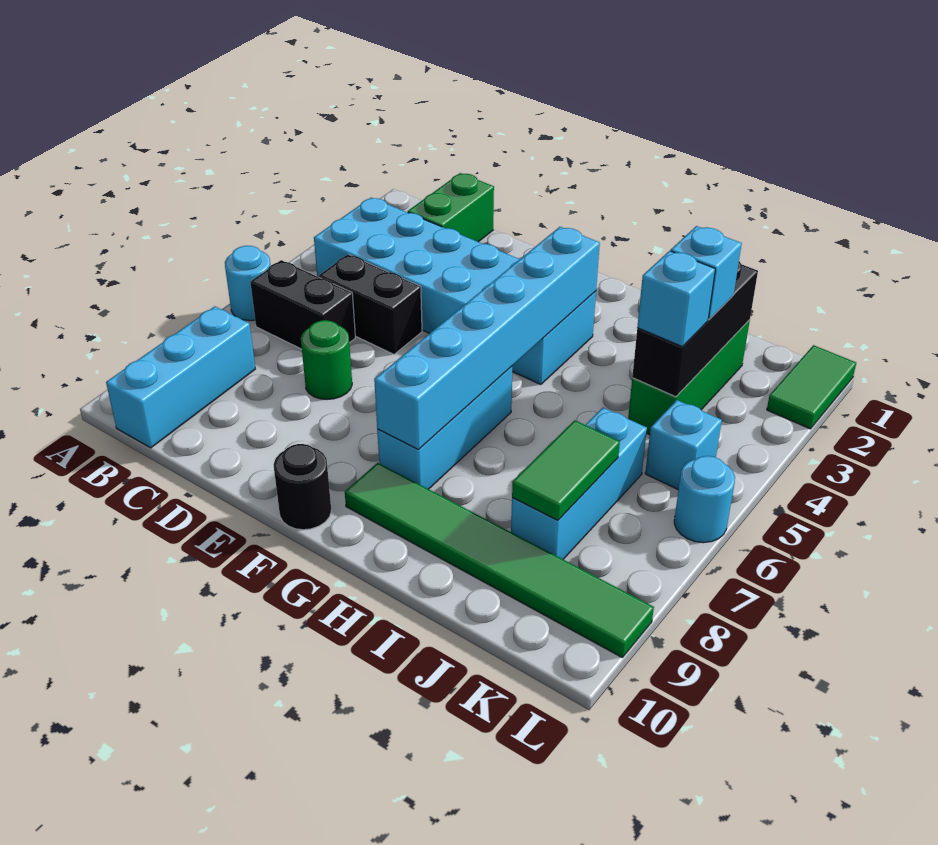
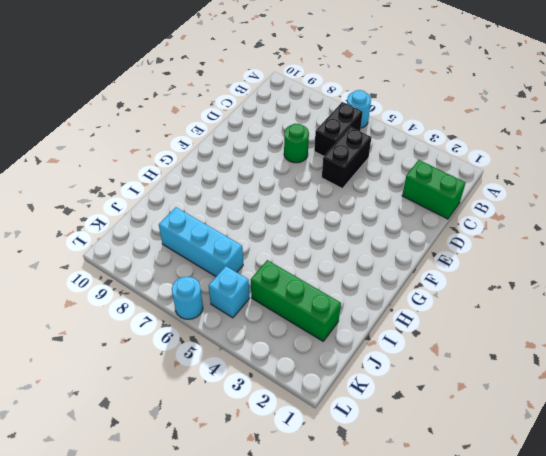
none -> cyan brick B3:G4 level 1
none -> cyan brick B8:B10 level 1
none -> black round brick F10 level 1

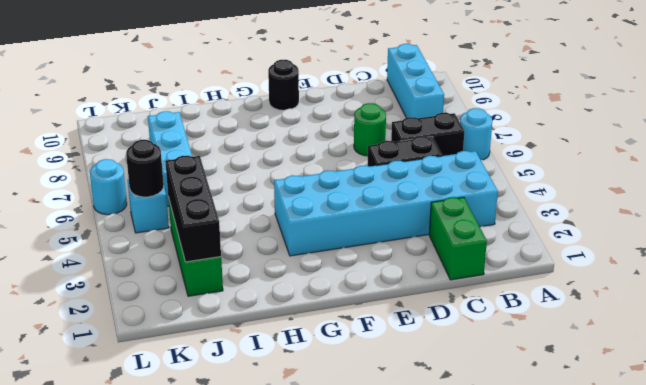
black round brick K5 level 2 -> none
none -> cyan brick G6:G8 level 1
none -> green tile G9:L9 level 1
none -> green tile L1:L2 level 1

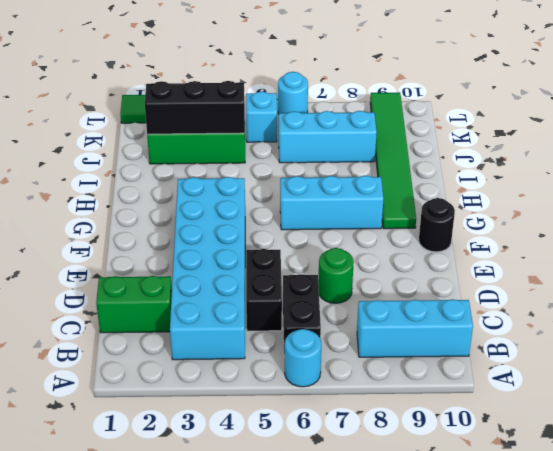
none -> cyan brick G3:G8 level 2
none -> green tile J7:J8 level 2
none -> cyan brick J3 level 3

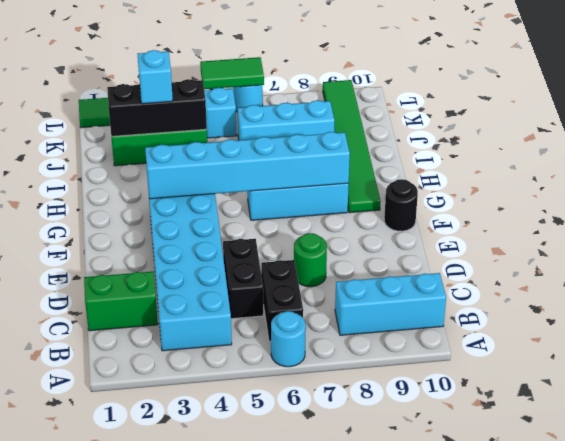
green tile L5:L6 level 2 -> green tile J7:J8 level 2
none -> cyan brick J4 level 3

